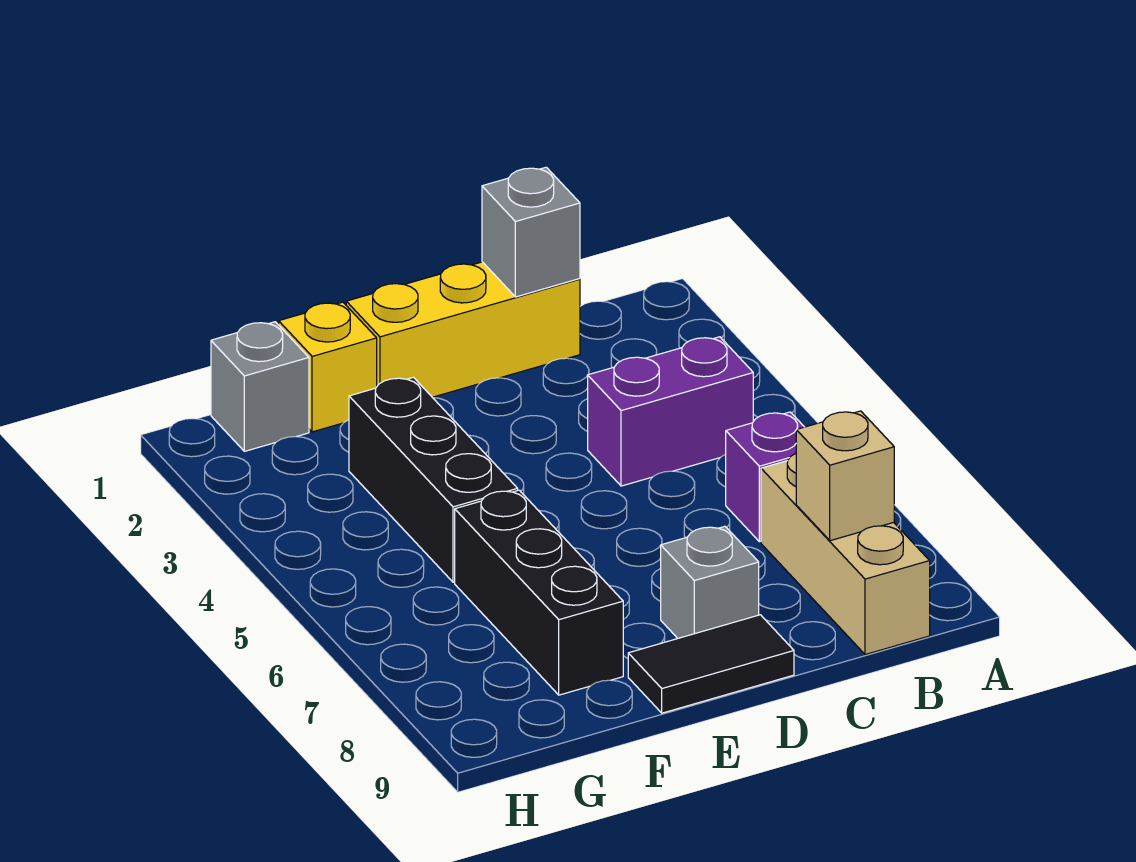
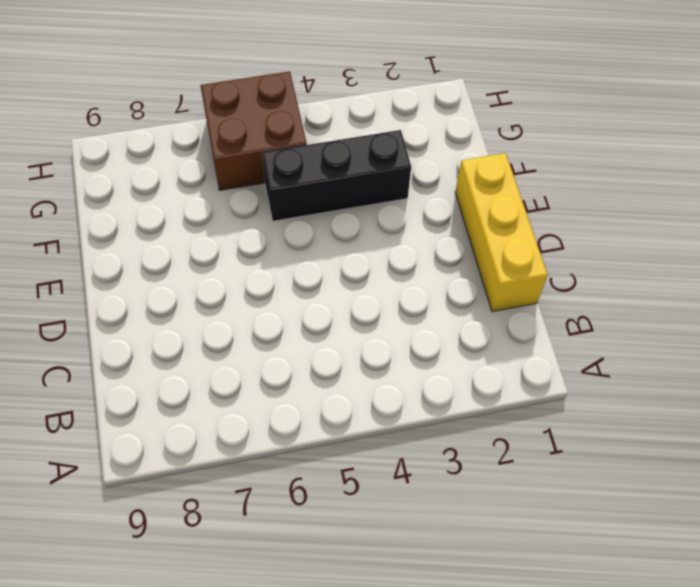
brown brick G5:H6 level 1 -> none
none -> purple brick B4:C4 level 1
none -> purple brick B6 level 1
none -> tan brick B7:B9 level 1

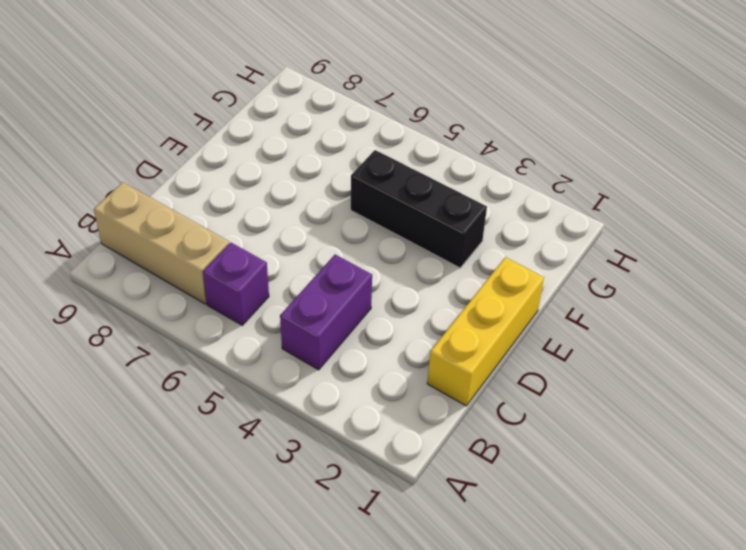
none -> grey brick D8 level 1
none -> black tile D9:E9 level 1
none -> yellow brick F1 level 1

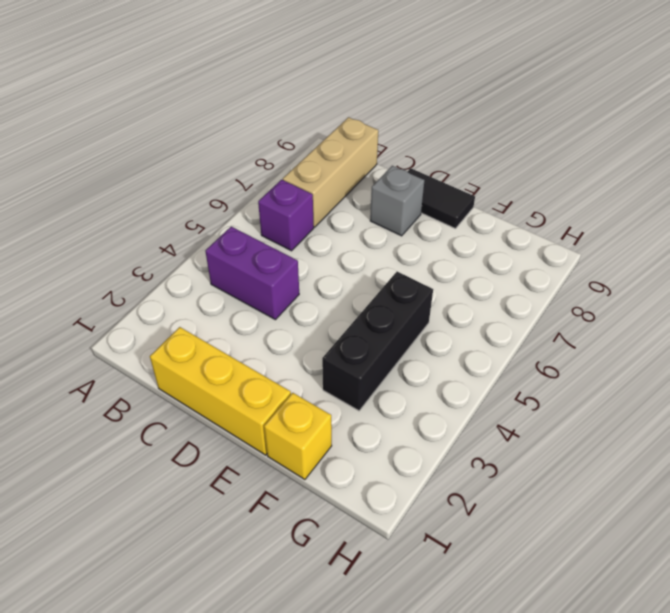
none -> black brick F6:F8 level 1
none -> grey brick G1 level 1
none -> tan brick B8 level 2

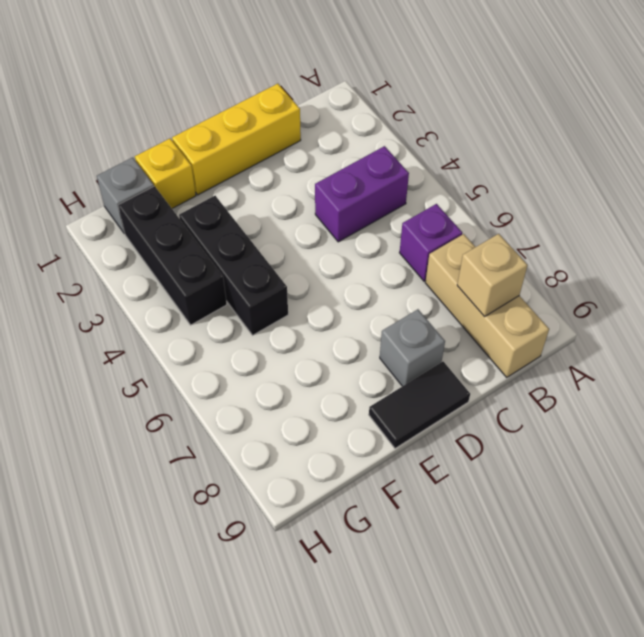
black brick G2:G4 level 1 -> black brick F6:F8 level 1
none -> grey brick C1 level 2

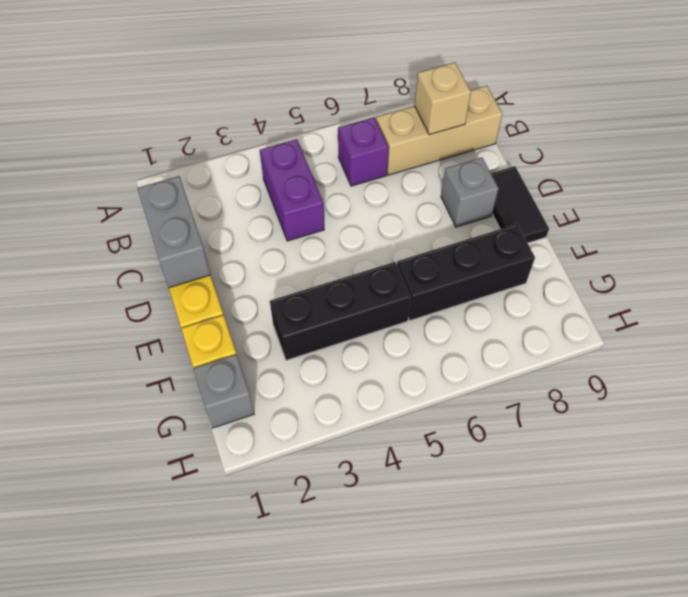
grey brick C1:D1 level 2 -> grey brick C1 level 2

